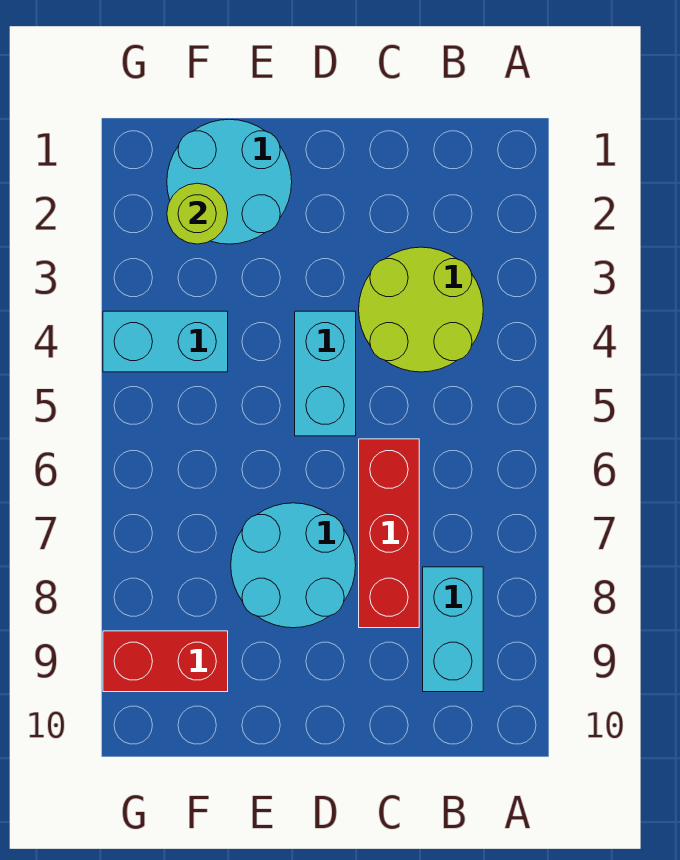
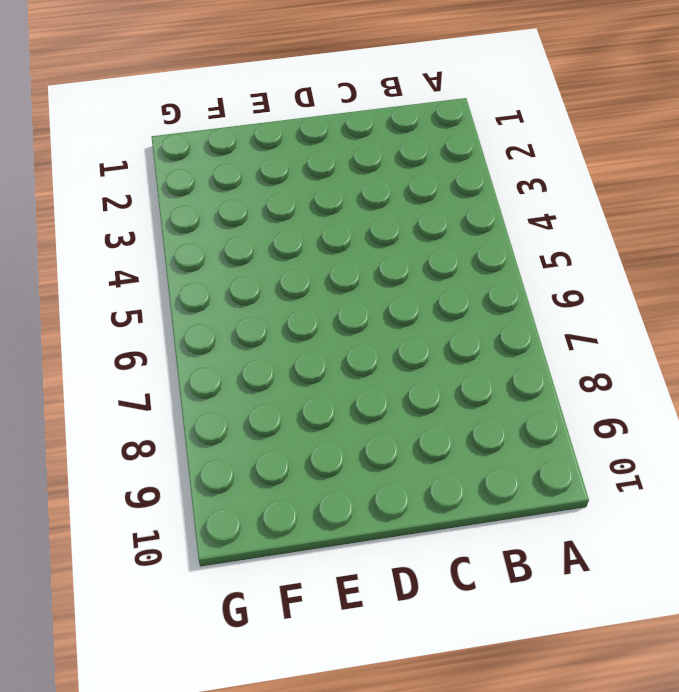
none -> lime round brick B3:C4 level 1
none -> cyan brick B8:B9 level 1

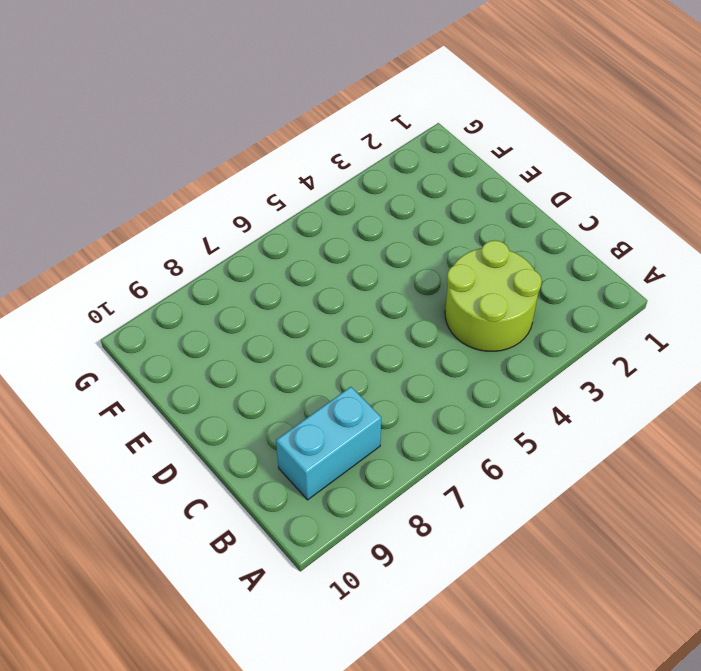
none -> red brick C6:C8 level 1
none -> cyan brick D4:D5 level 1

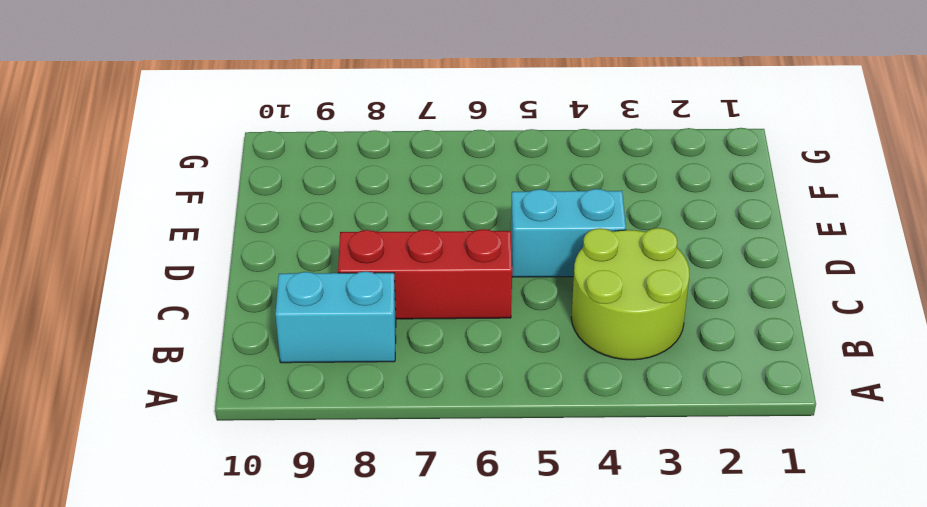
none -> cyan round brick D7:E8 level 1
none -> cyan round brick E1:F2 level 1

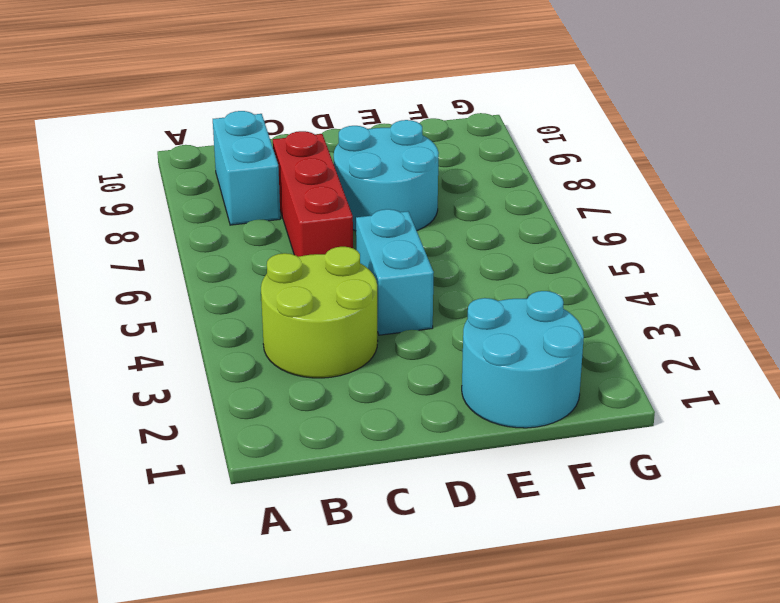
none -> cyan brick F4:G4 level 1
none -> red brick F9:G9 level 1

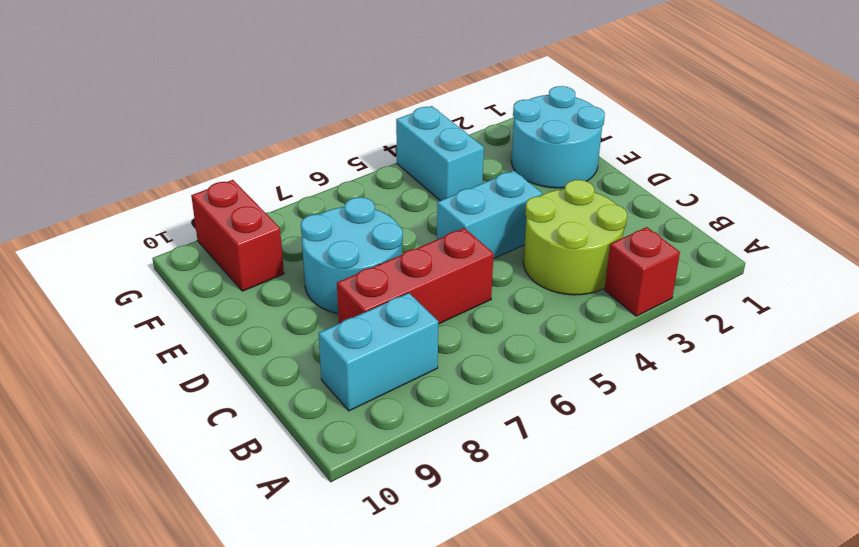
red brick A3 level 1 -> none
none -> lime round brick F2 level 2

